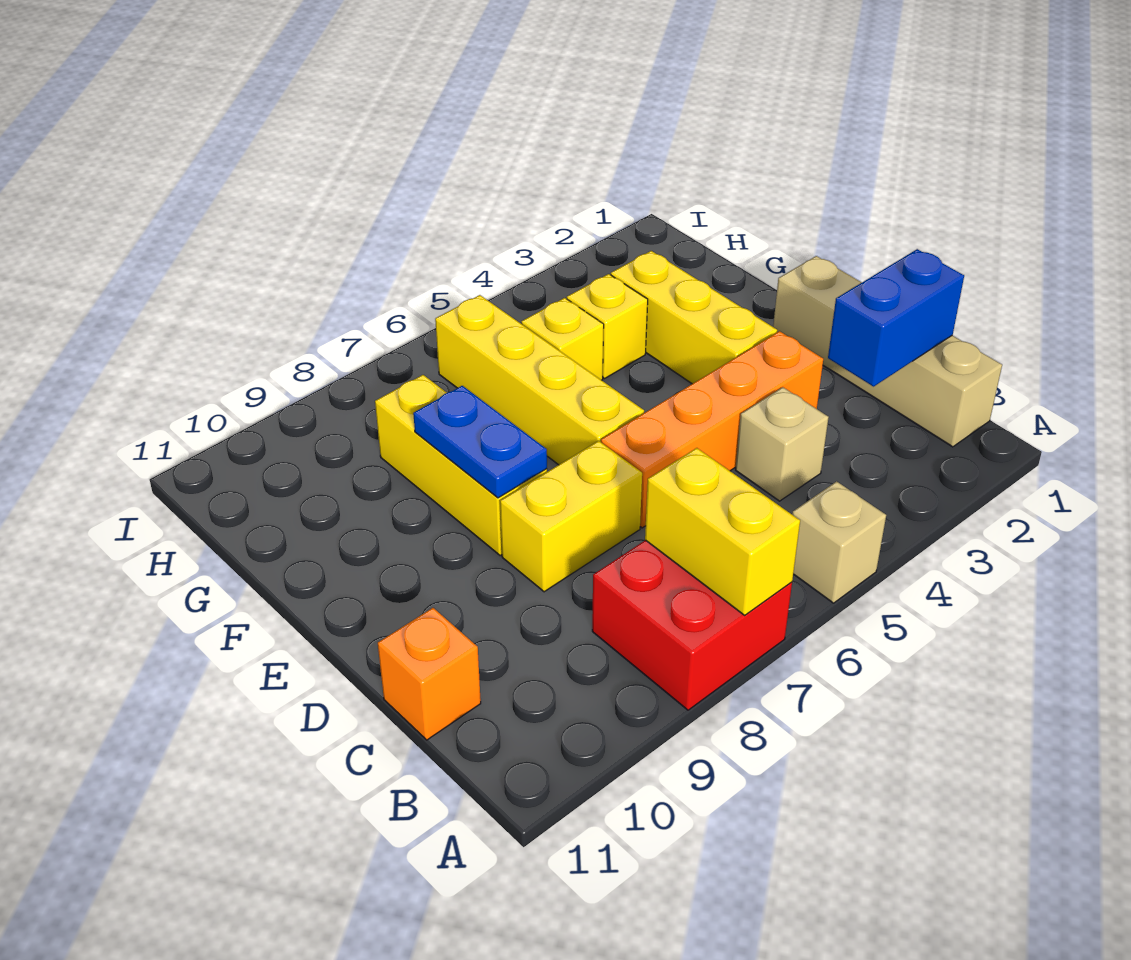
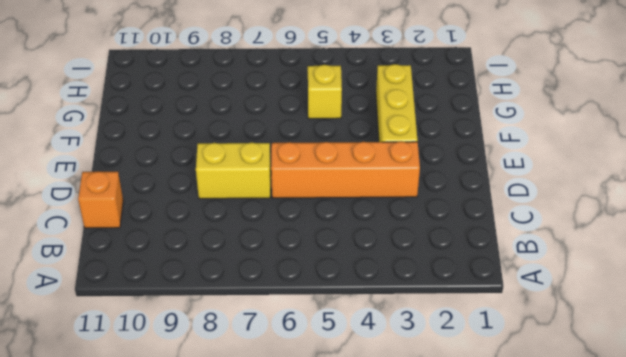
none -> tan brick A5 level 1
none -> red brick A7:B8 level 1
none -> tan brick B1:E1 level 1

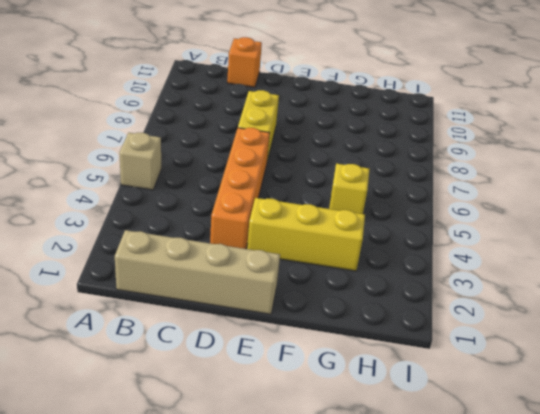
none -> red brick A7:B8 level 1
none -> tan brick C4 level 1
none -> yellow brick E6:H6 level 1

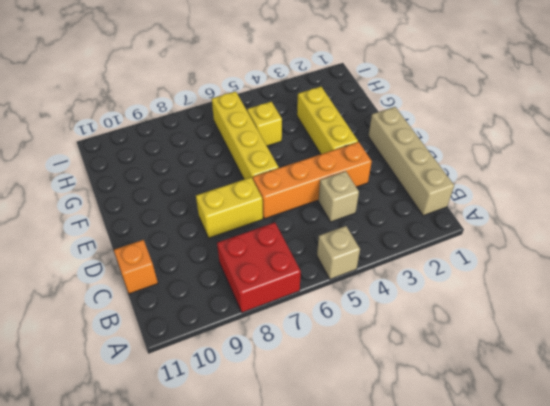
none -> yellow brick E8:G8 level 1
none -> yellow brick G4 level 1
none -> yellow brick A7:B7 level 2

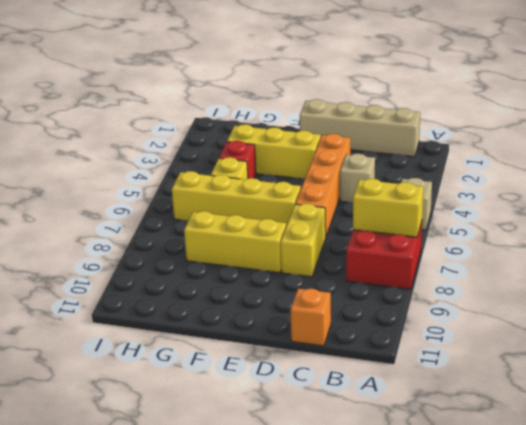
red brick G4 level 1 -> yellow brick G4 level 1
none -> blue brick C1:C2 level 2
none -> blue plate E8:F8 level 2

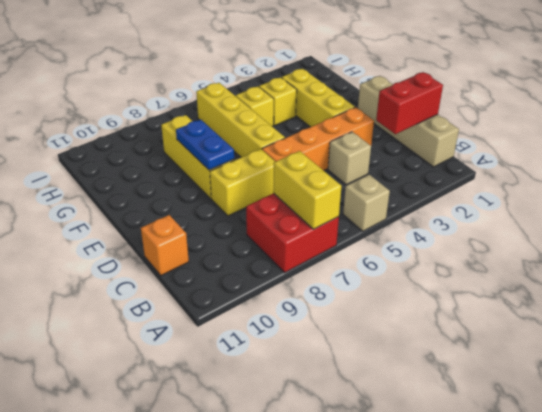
red brick C1:C2 level 2 -> blue brick C1:C2 level 2

